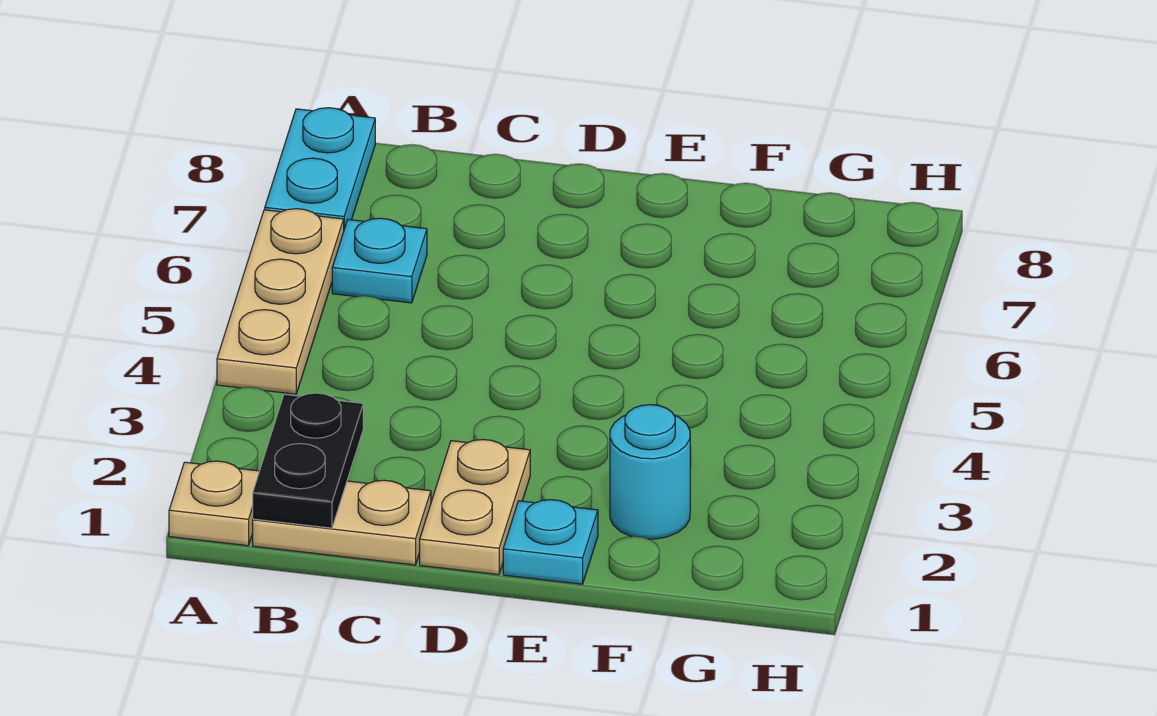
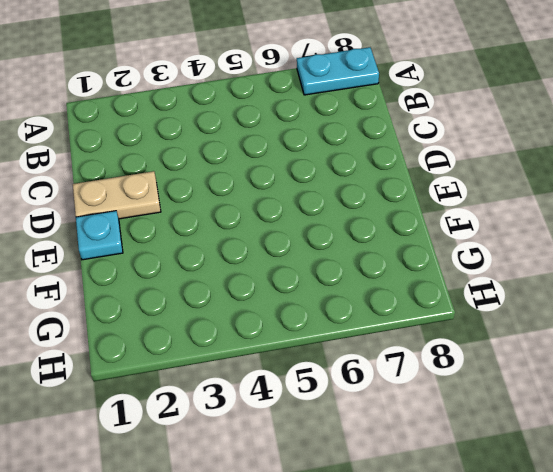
none -> tan plate A1 level 1
none -> tan plate A4:A6 level 1

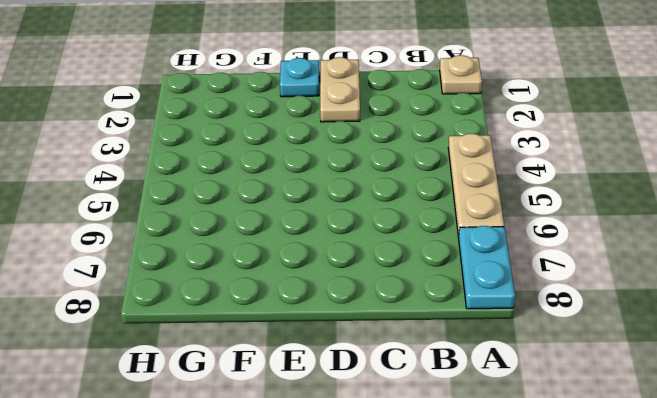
none -> tan plate B1:C1 level 1
none -> cyan plate B6 level 1

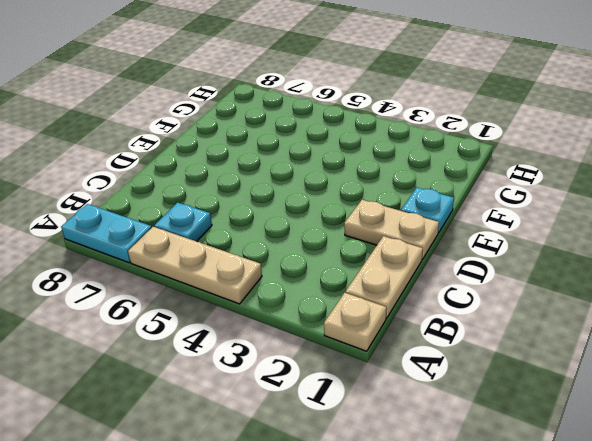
none -> cyan round brick F2 level 1
none -> black plate B1:B2 level 2

